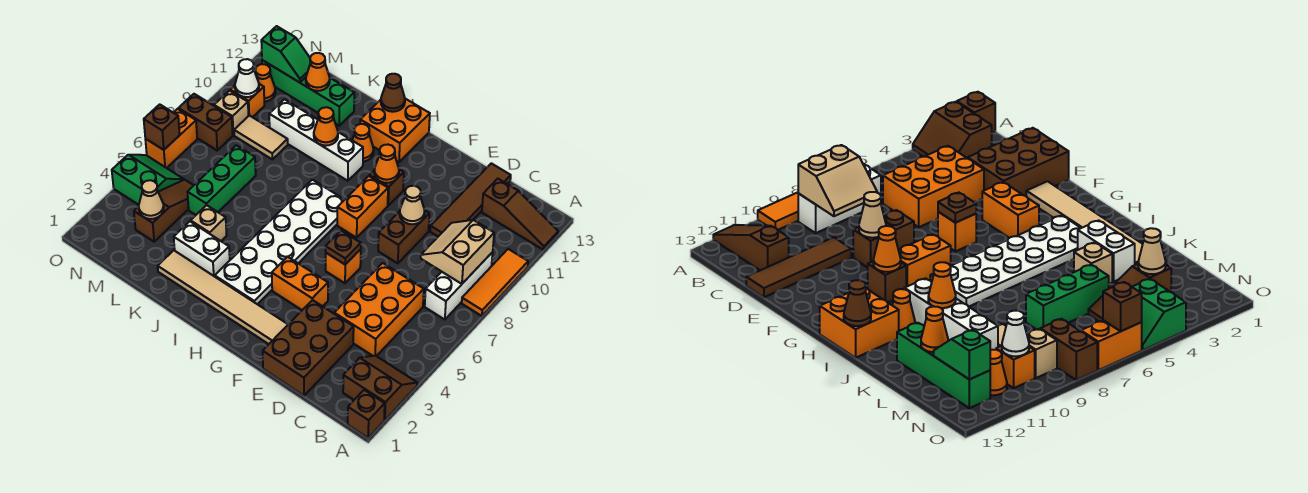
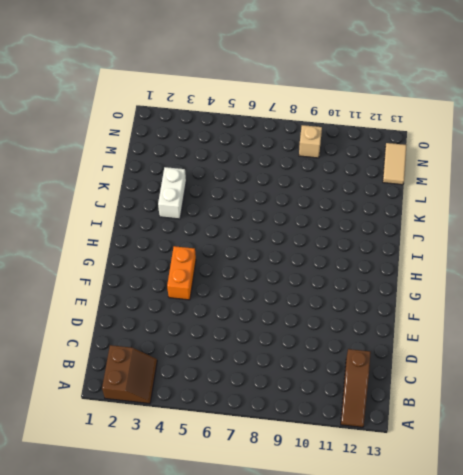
tan tile M13:N13 level 1 -> tan tile L9:M9 level 1
none -> brown brick A1 level 1
none -> orange tile A8:A10 level 1
none -> white brick B7:B9 level 1
none -> orange brick C4:D6 level 1

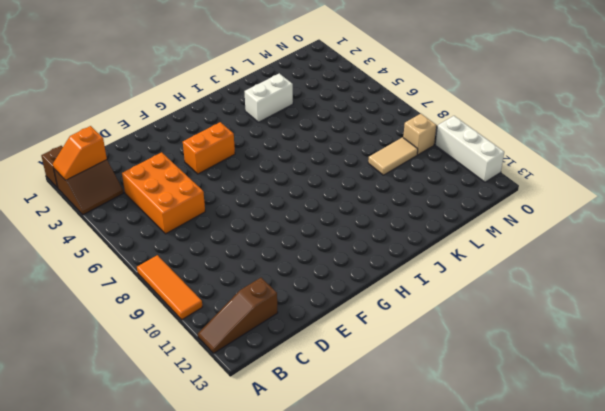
orange slope A2:B2 level 2 top B -> none
white brick O10:O12 level 1 -> white brick B7:B9 level 1
none -> brown brick D1:E3 level 1
none -> brown tile D10:D13 level 1
none -> brown brick E8:E9 level 1
none -> tan tile F2:K2 level 1

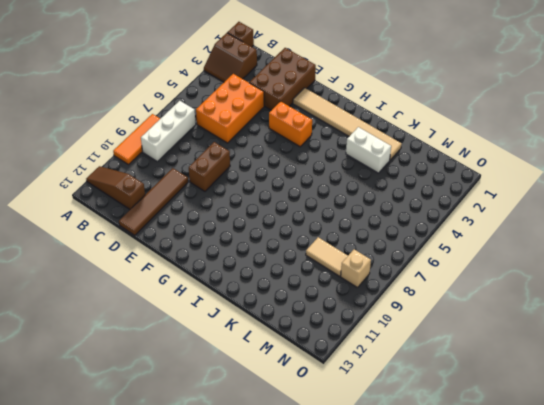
none -> orange brick F6 level 1
none -> orange brick G8:G9 level 1
none -> brown brick G10 level 1
none -> white plate H3:I8 level 1

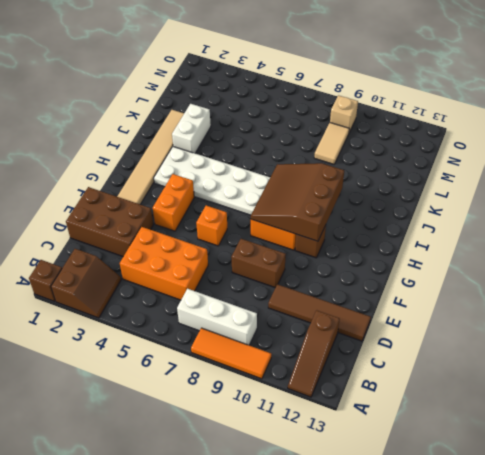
brown slope G8:I10 level 2 top 10 -> orange cone G10 level 2
none -> orange brick H12:I13 level 1
none -> white brick I10:L10 level 1
none -> orange cone I11 level 1
none -> tan brick K4 level 1

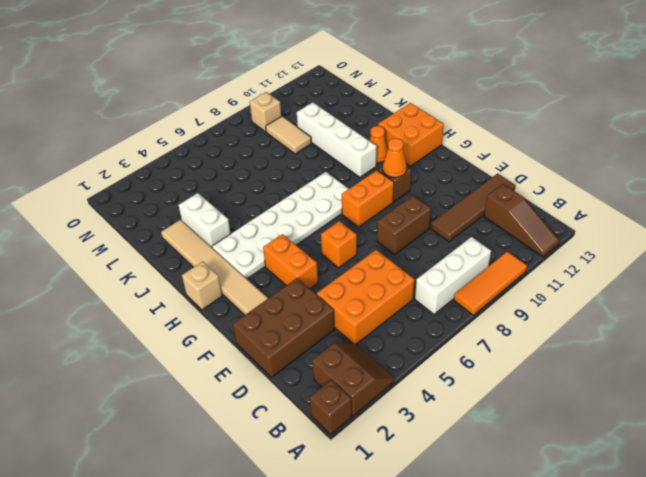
tan brick H1 level 1 -> tan brick K4 level 1
none -> green brick K12:N12 level 1
none -> green brick L5:L7 level 1
none -> brown slope M3:M5 level 1 top 3
none -> green slope N4:O5 level 1 top 4

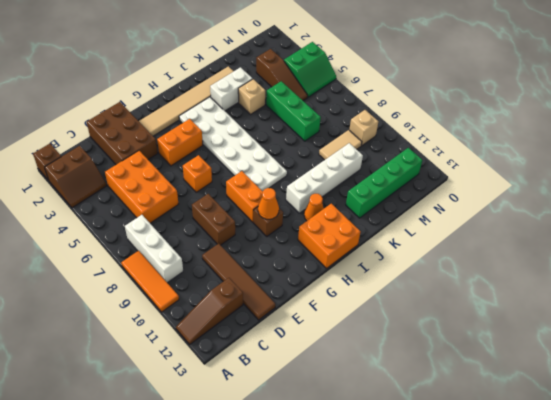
none -> brown brick N8:O8 level 1
none -> orange brick N10 level 1
none -> orange cone N11 level 1
none -> orange brick O6:O7 level 1

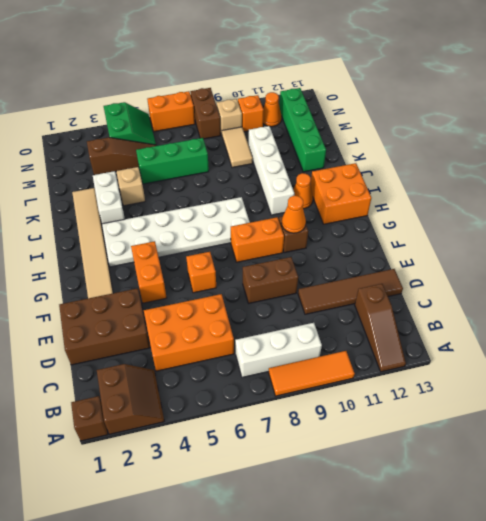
none -> tan slope B8:C9 level 2 top B
none -> tan cone E9 level 2
none -> brown plate F6 level 2
none -> brown cone I13 level 2

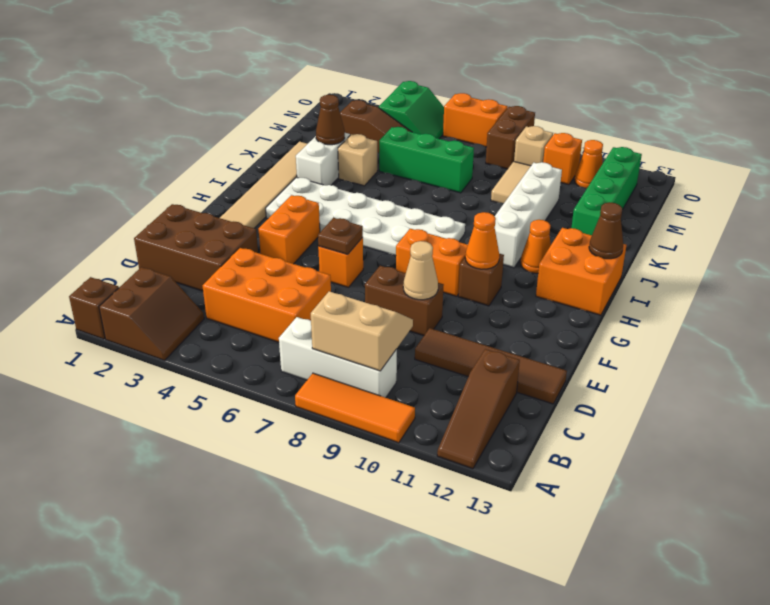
brown cone K3 level 2 -> none
none -> orange cone J10 level 2
none -> orange cone L12 level 2
none -> tan cone M3 level 2
none -> green slope M12:N12 level 2 top N

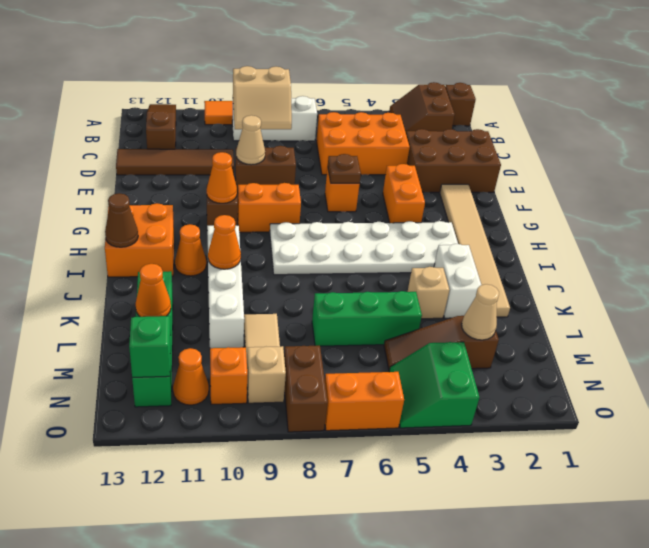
none -> white cone N10 level 2
none -> brown brick O6 level 2

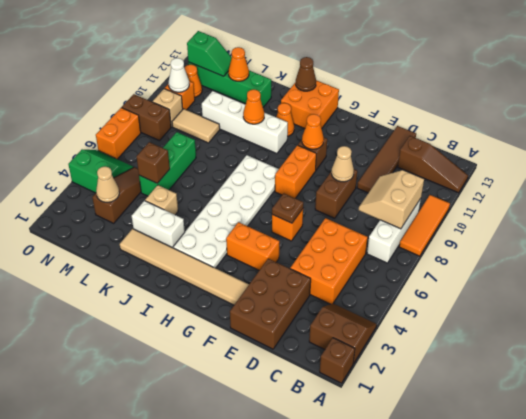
brown brick L5 level 2 -> brown brick O6 level 2

